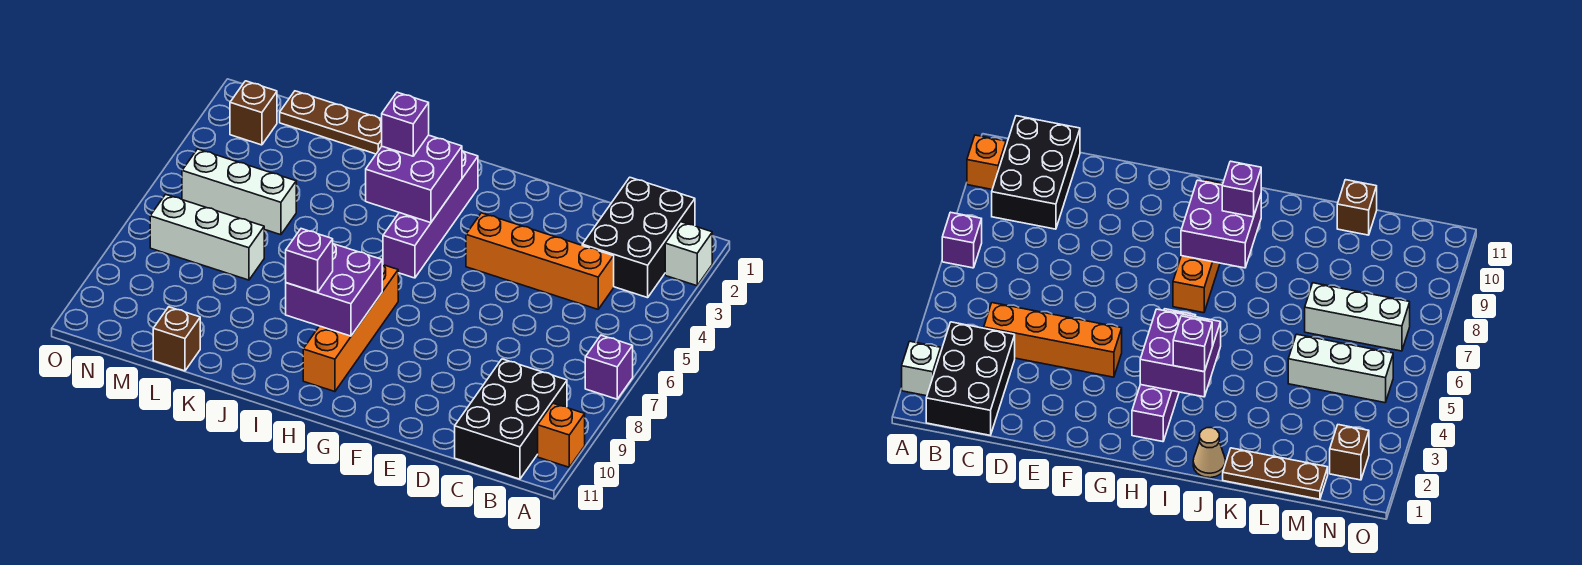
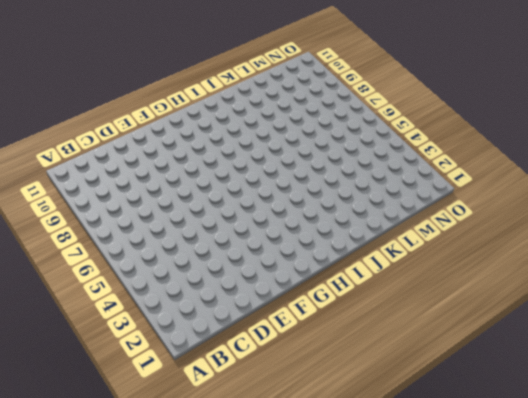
none -> white brick A2 level 1
none -> purple brick A7 level 1
none -> orange brick A10 level 1

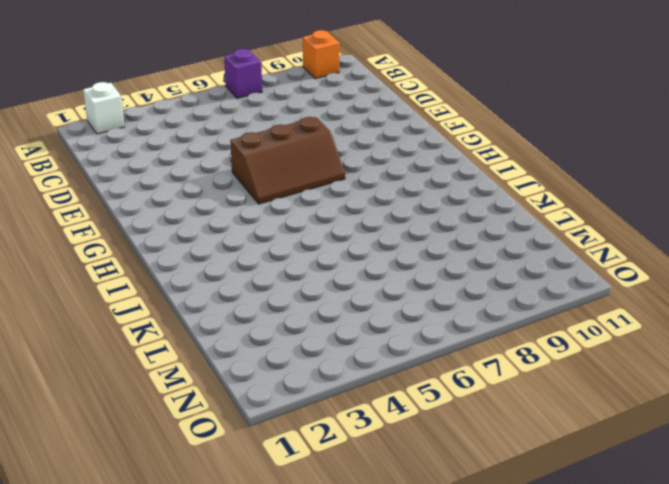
brown slope F5:G7 level 1 top F -> none
none -> black brick B1:C3 level 1
none -> black brick B9:C11 level 1
none -> orange brick C4:F4 level 1

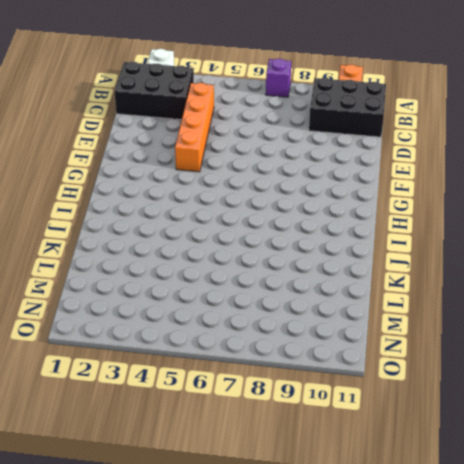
none -> purple brick H2:H5 level 1
none -> orange brick H7:H10 level 1
none -> tan cone J1 level 1

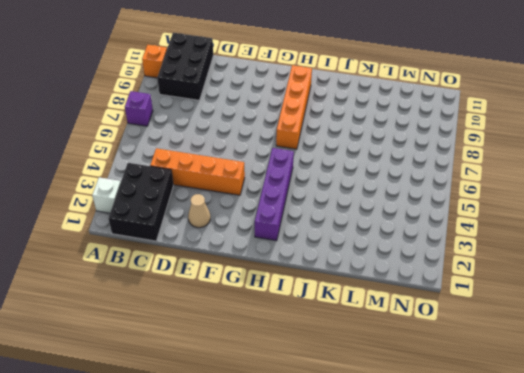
tan cone E2 level 1 -> tan cone J1 level 1
none -> brown plate K1:M1 level 1
none -> white brick L5:N5 level 1
none -> white brick L7:N7 level 1

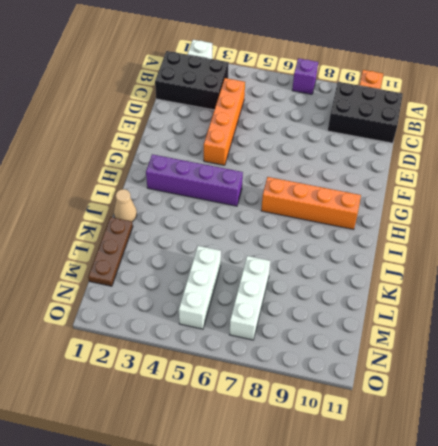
none -> brown brick L11 level 1
none -> brown brick N2 level 1
none -> purple brick H3:I4 level 2

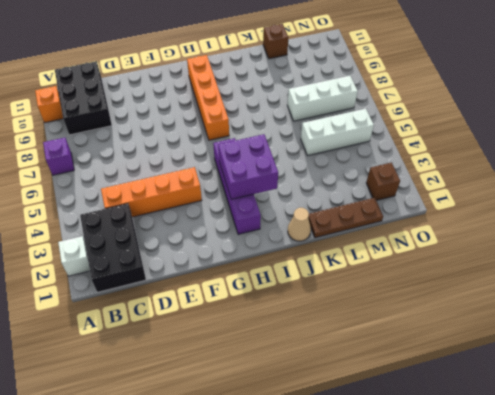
none -> purple brick H8:I9 level 2
none -> purple brick I3 level 3
none -> purple brick I9 level 3

